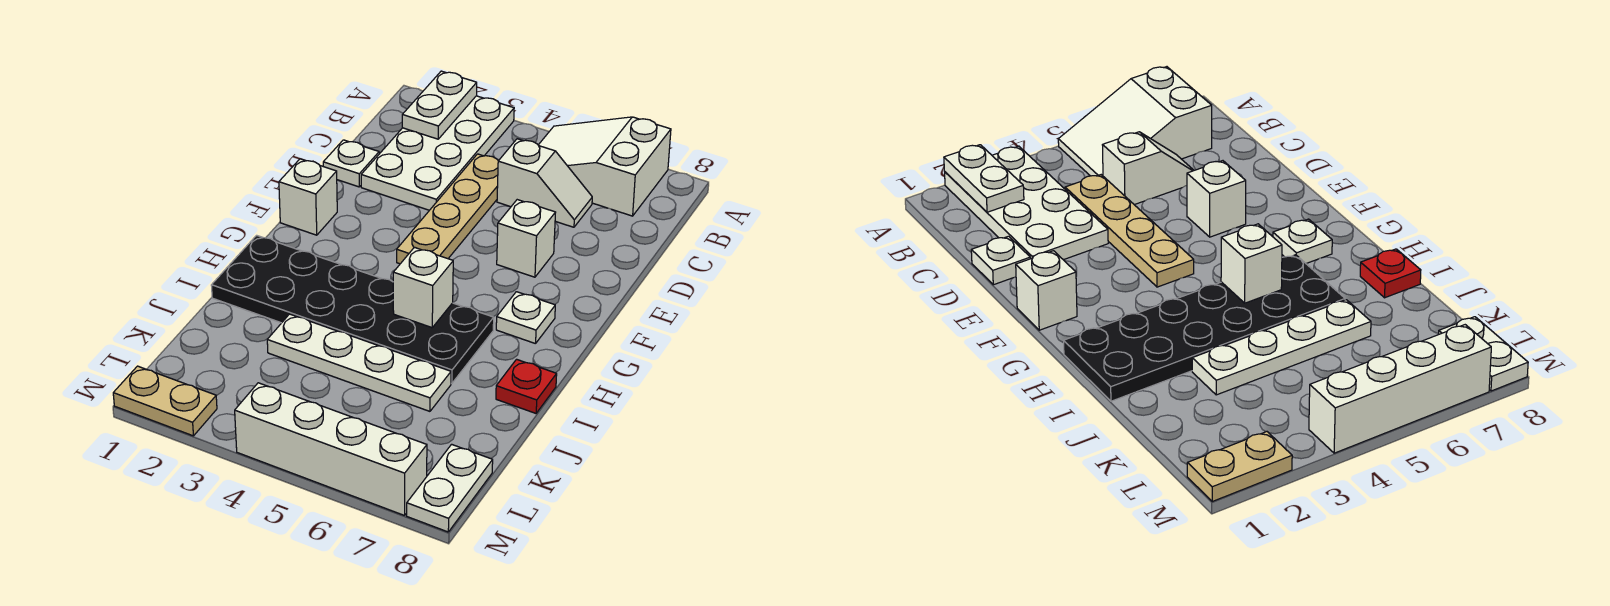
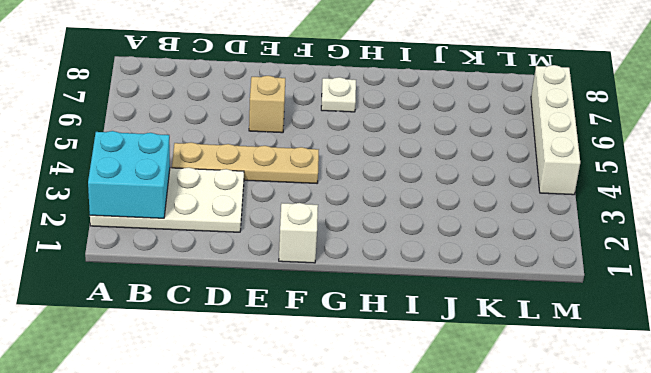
cyan brick A2:B3 level 2 -> white plate A2:B2 level 2
tan brick E6 level 1 -> white brick E6 level 1
none -> white slope A5:B7 level 1 top 7
none -> white slope C5:C6 level 1 top 5
none -> white plate D1 level 1

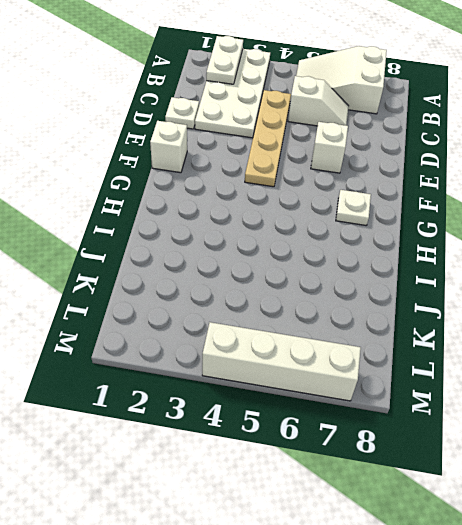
none -> black plate H1:I6 level 1
none -> red plate I8 level 1
none -> white plate J3:J6 level 1

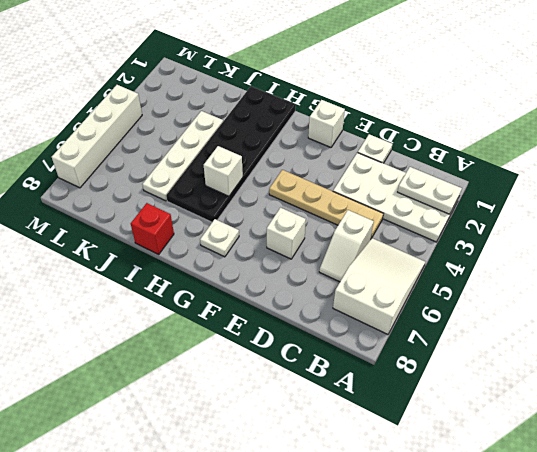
red brick I8 level 1 -> red plate I8 level 1
none -> white plate L8:M8 level 1
none -> tan plate M1:M2 level 1

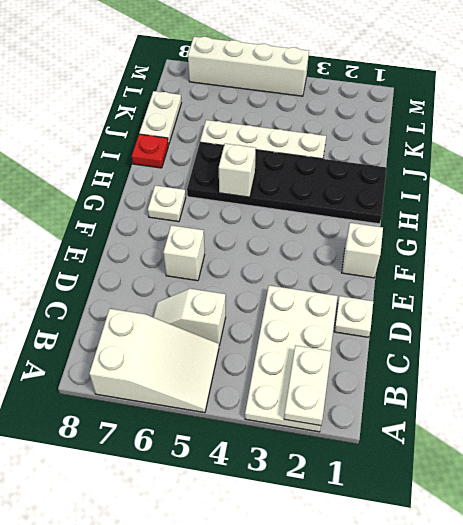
white plate J8:K8 level 1 -> white plate L8:M8 level 1
none -> tan plate C4:F4 level 1
none -> tan plate M1:M2 level 1

